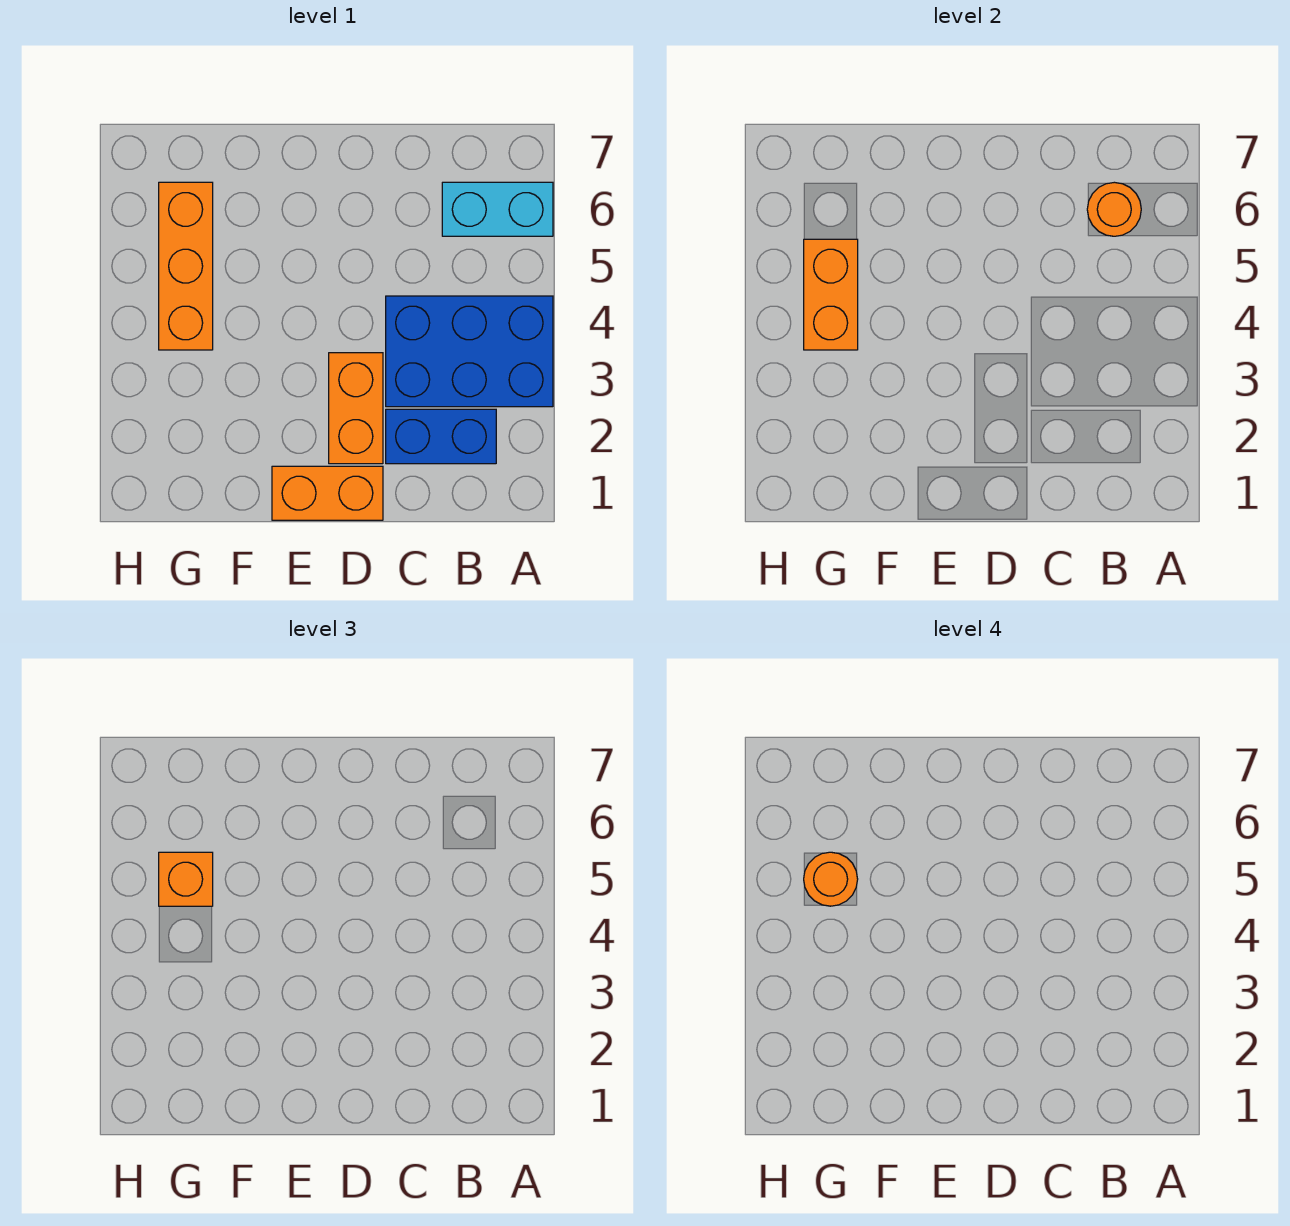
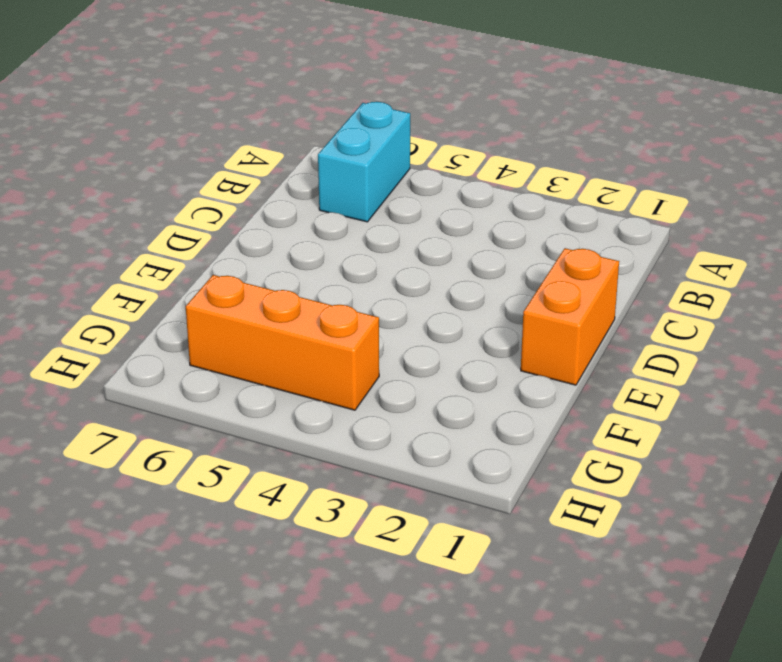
none -> blue brick A3:C4 level 1
none -> blue brick B2:C2 level 1

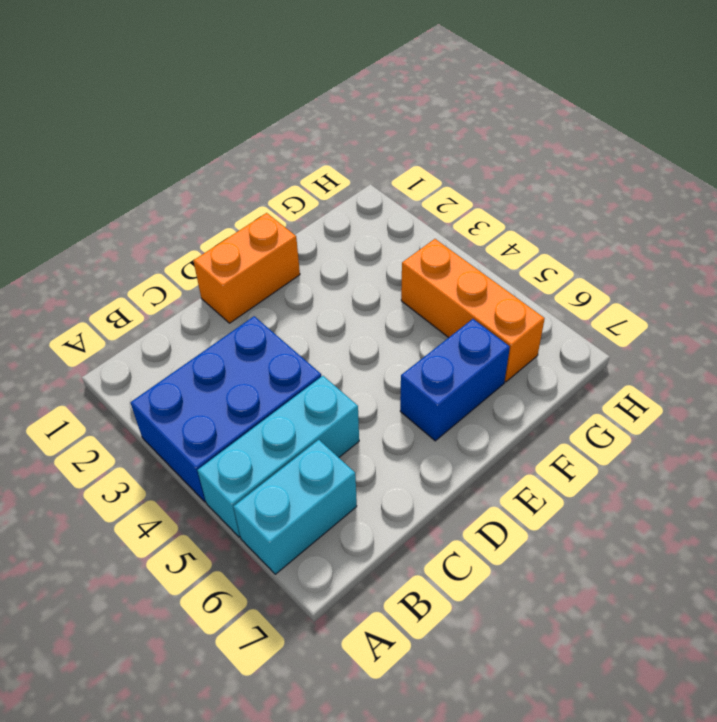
cyan brick A5:C5 level 1 -> none
blue brick E6:F6 level 1 -> blue brick B2:C2 level 1
none -> orange brick D2:D3 level 1
none -> orange round brick B6 level 2

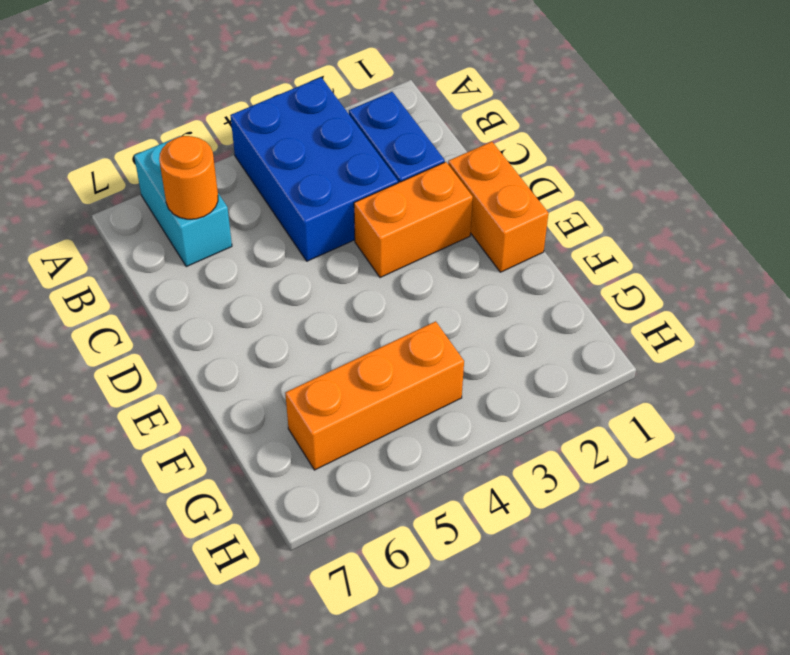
none -> orange brick G4:G5 level 2
none -> orange brick G5 level 3

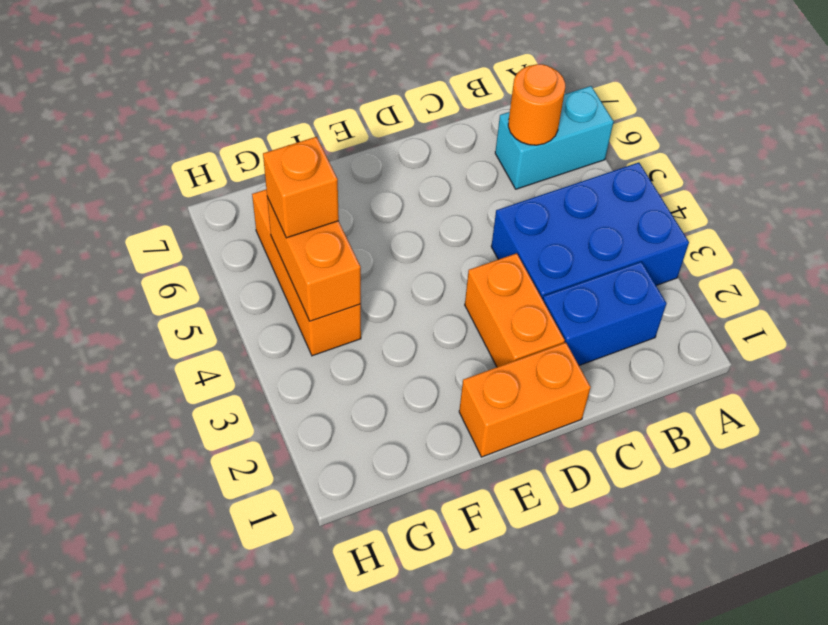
none -> orange round brick G5 level 4

